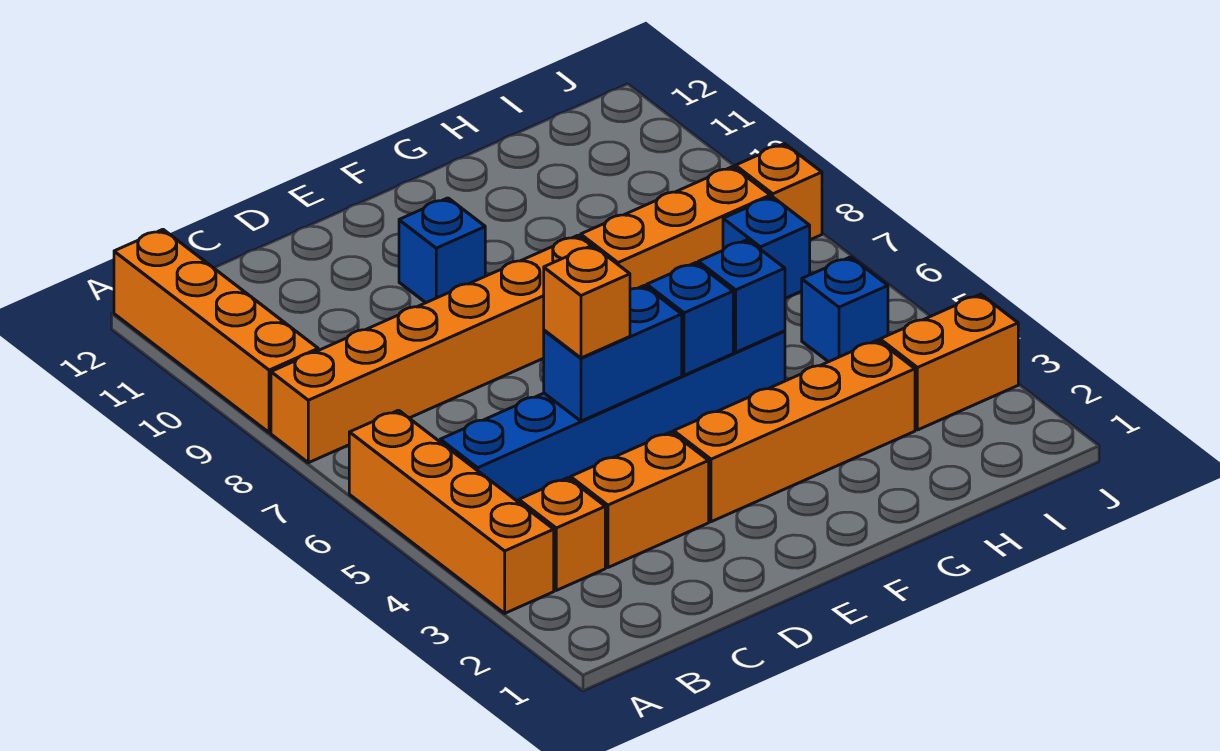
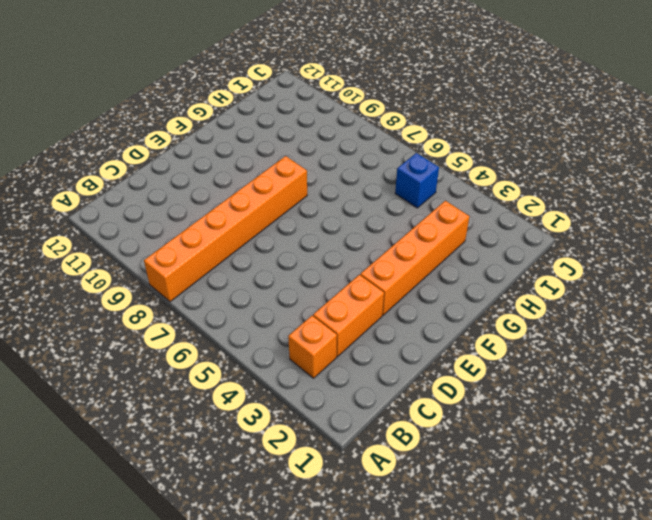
none -> orange brick A3:A6 level 1
none -> orange brick A9:A12 level 1
none -> blue brick B5:G5 level 1

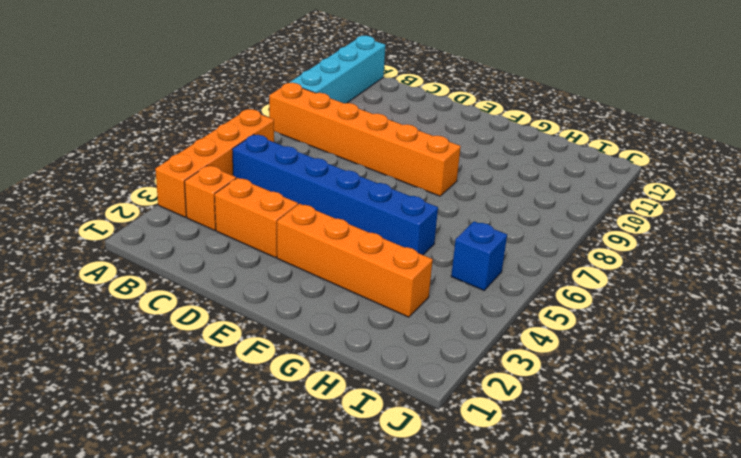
cyan brick A9:A12 level 1 -> orange brick A9:A12 level 1
none -> blue brick E10 level 1
none -> orange brick G8:I8 level 1
none -> orange brick I3:J3 level 1

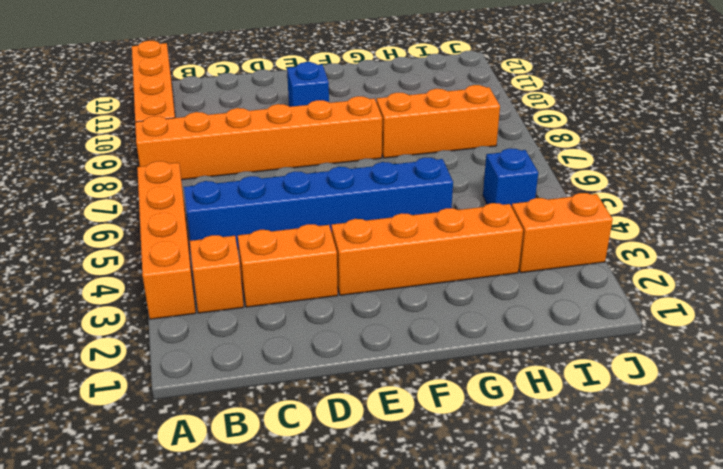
none -> blue brick I7 level 1
none -> orange brick J8 level 1
none -> blue brick D5:E5 level 2

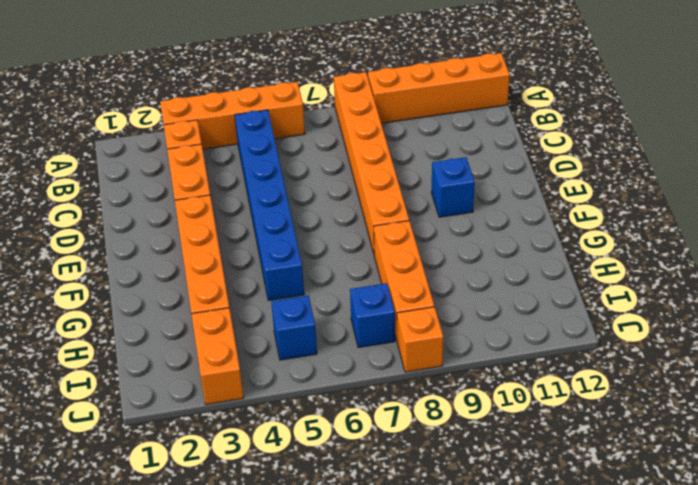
none -> blue brick D5:E5 level 2
none -> blue brick F5 level 2
none -> blue brick G5 level 2

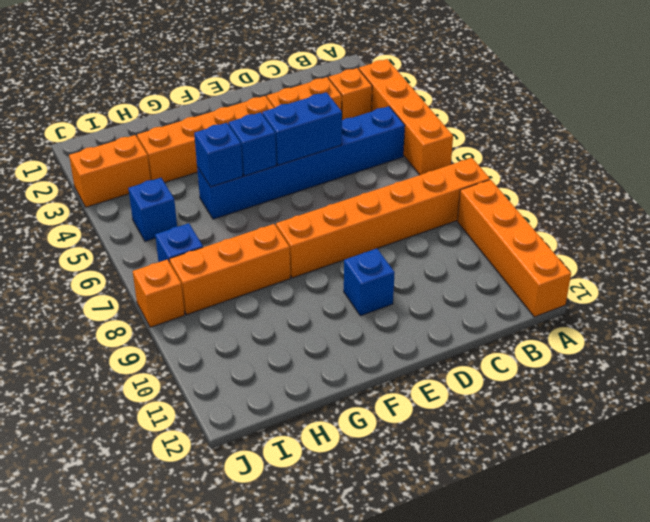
none -> orange brick D5 level 3

